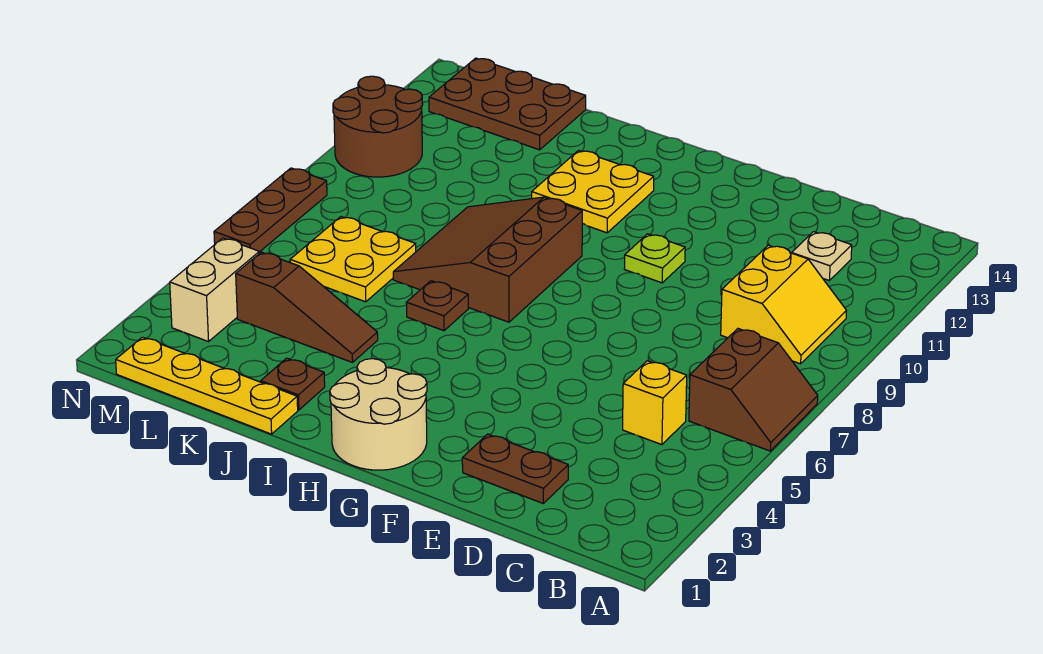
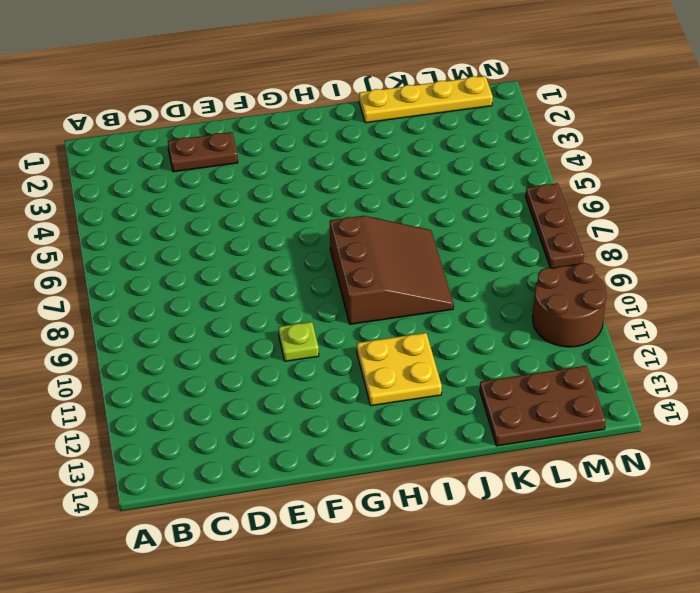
none -> brown slope A6:B7 level 1 top B
none -> yellow slope B9:C10 level 1 top C
none -> yellow brick C5 level 1

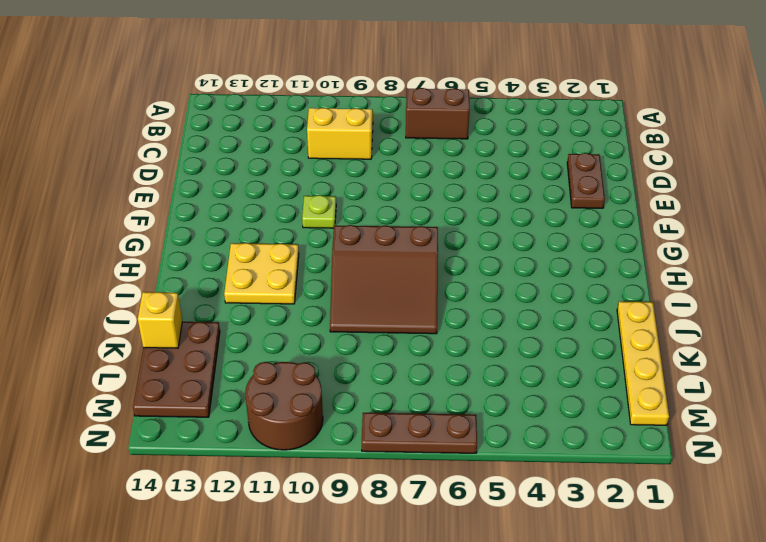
yellow brick K14 level 2 -> yellow brick C5 level 1
none -> tan plate C12 level 1
none -> tan round brick G1:H2 level 1
none -> brown plate I6 level 1

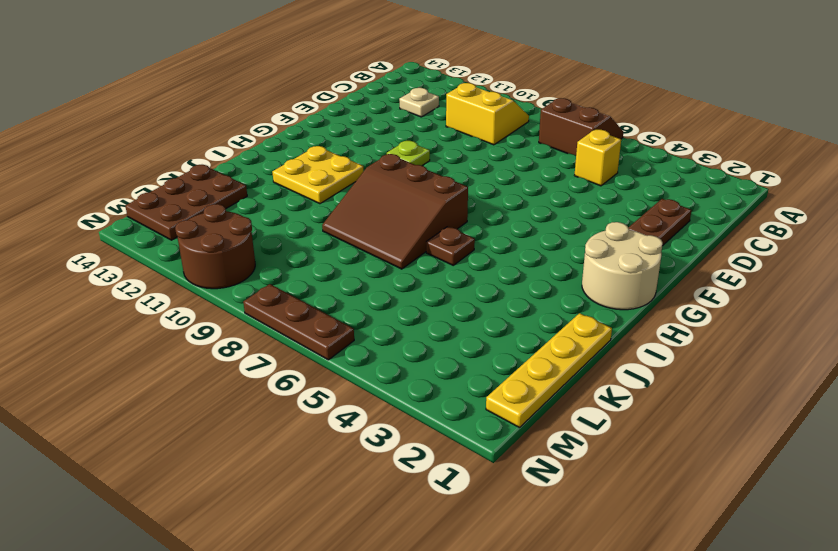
none -> brown plate J2 level 1
none -> brown slope J4:L4 level 1 top L
none -> yellow plate K6:L7 level 1

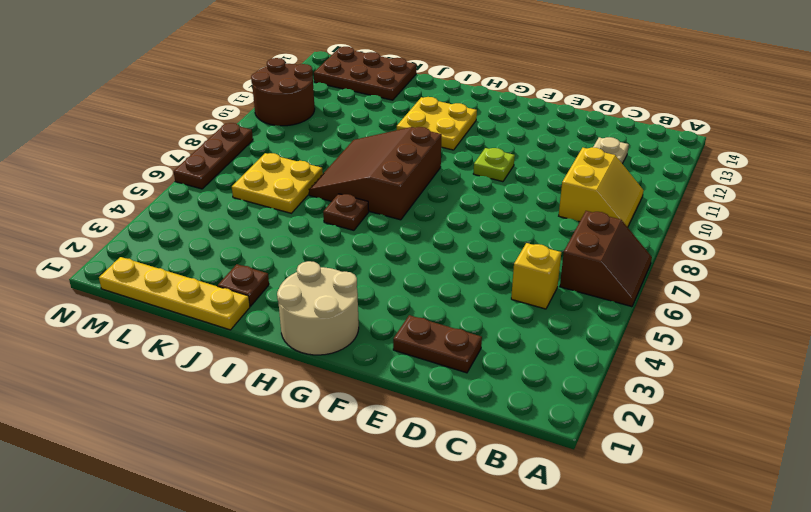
none -> brown slope J4:L4 level 1 top L
none -> tan brick M3:M4 level 1

